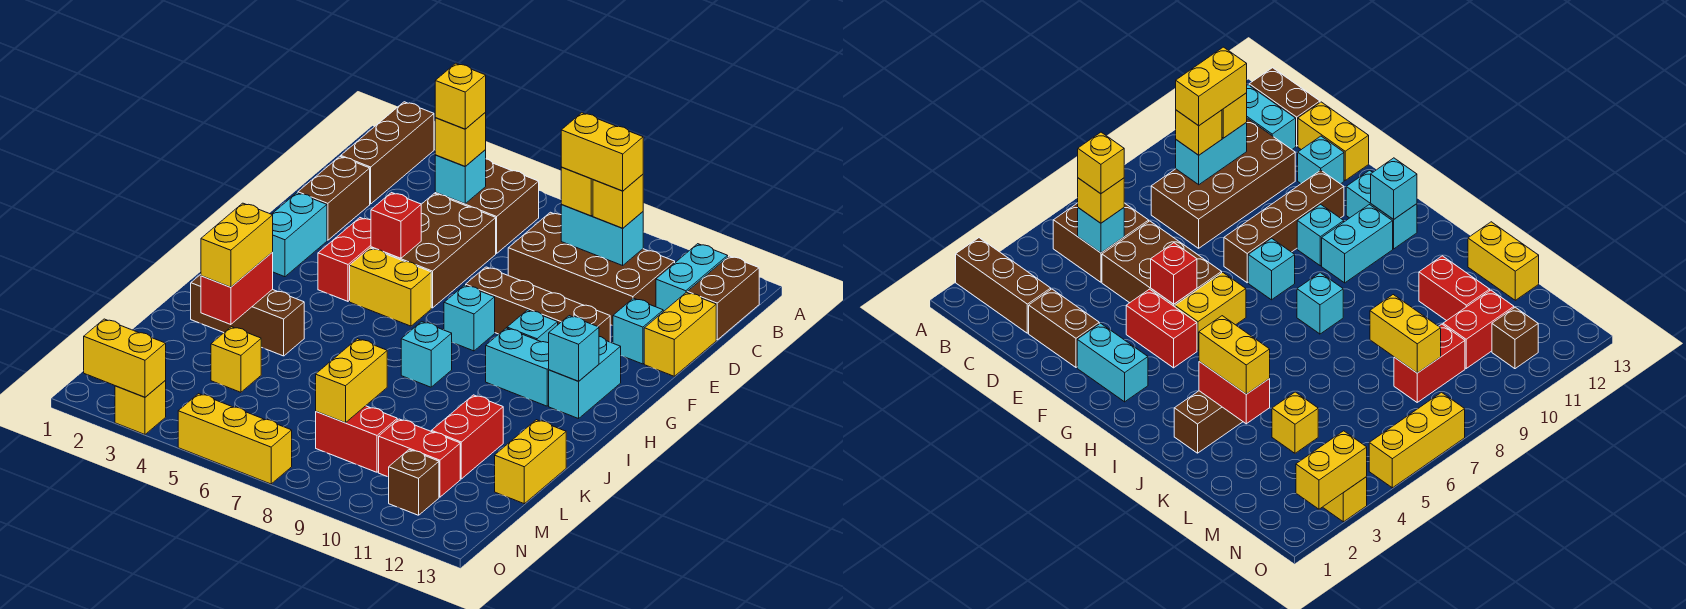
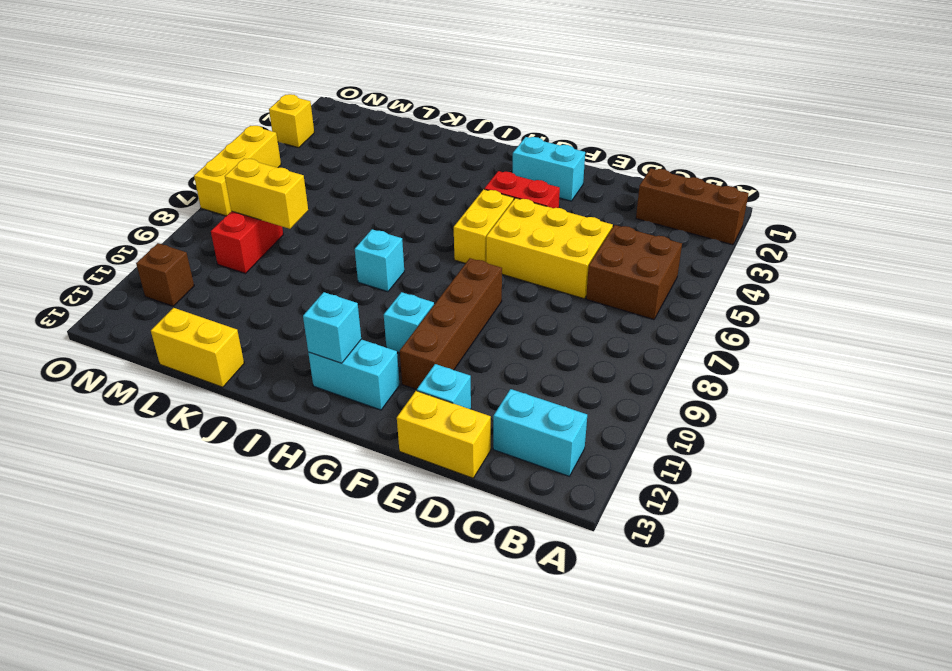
yellow brick D5:F6 level 1 -> brown brick D5:F6 level 1
none -> brown brick B13:C13 level 1
none -> brown brick C8:D11 level 1
none -> brown brick D2:E2 level 1
none -> cyan brick G8 level 1

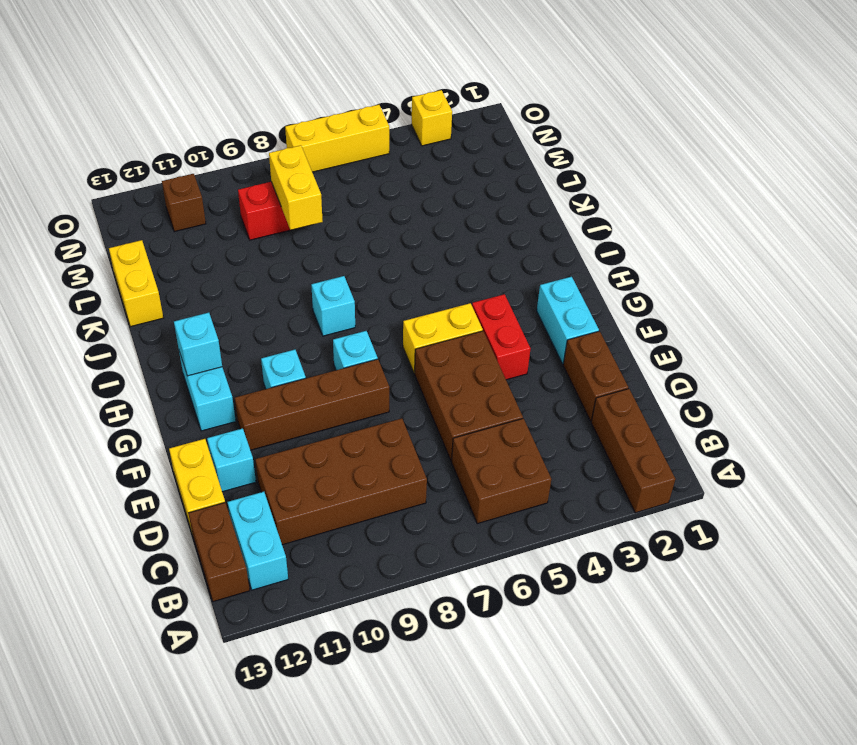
none -> cyan brick H10:H11 level 1
none -> brown brick J2:J4 level 1
none -> red brick K11:L11 level 1
none -> yellow brick L4 level 1

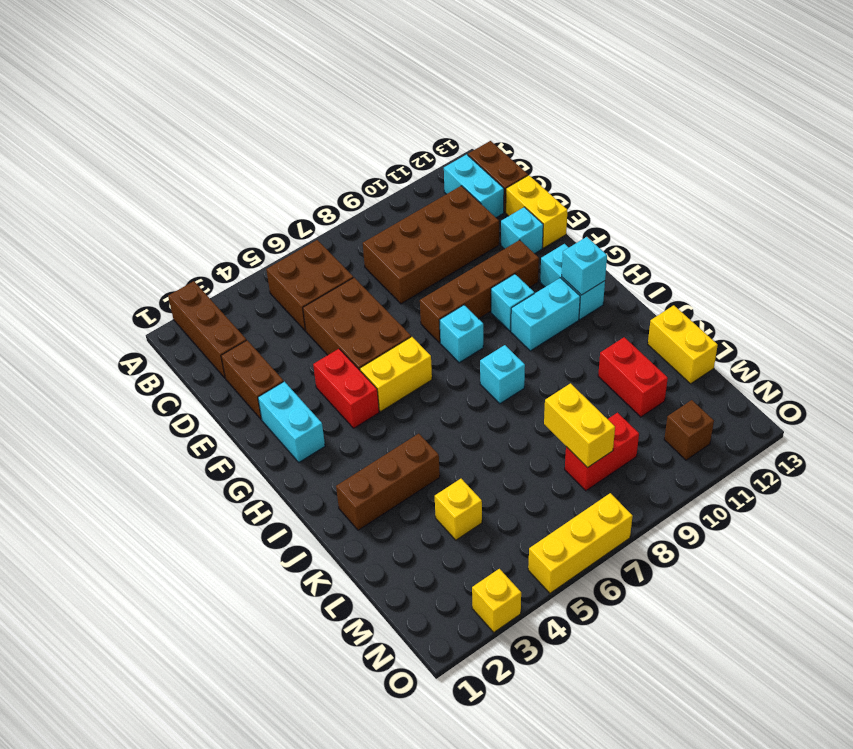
none -> red brick M10:M11 level 1
none -> cyan brick C5 level 2
none -> cyan brick C9:C10 level 2
none -> red brick F5 level 2

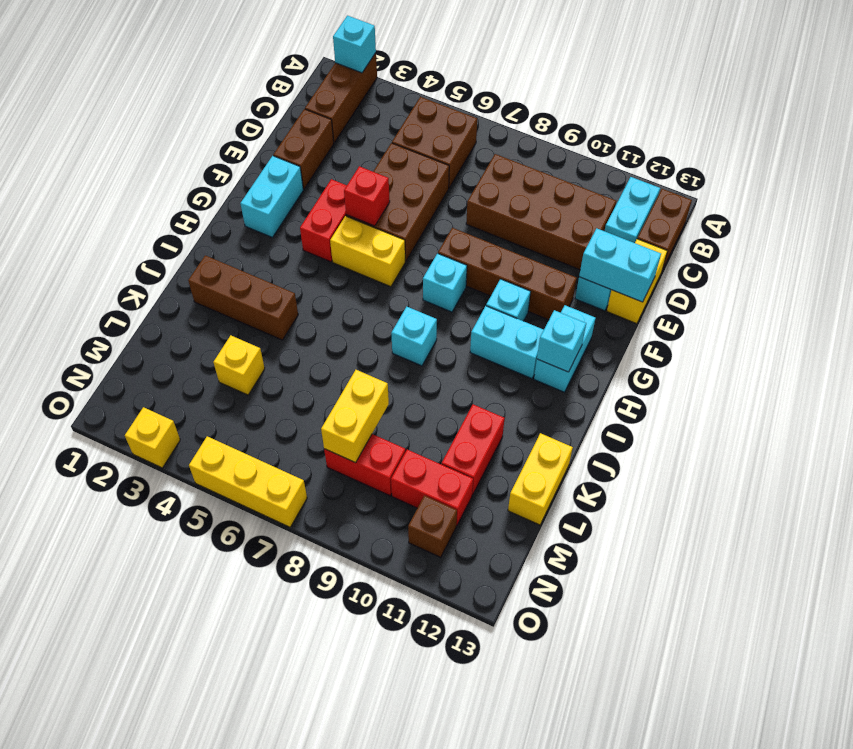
cyan brick A2 level 2 -> cyan brick C5 level 2
cyan brick E12:E13 level 2 -> cyan brick C9:C10 level 2
none -> red brick J3:K3 level 2
none -> yellow brick O2:O3 level 2
none -> yellow brick C5 level 3
none -> yellow brick C9 level 3

